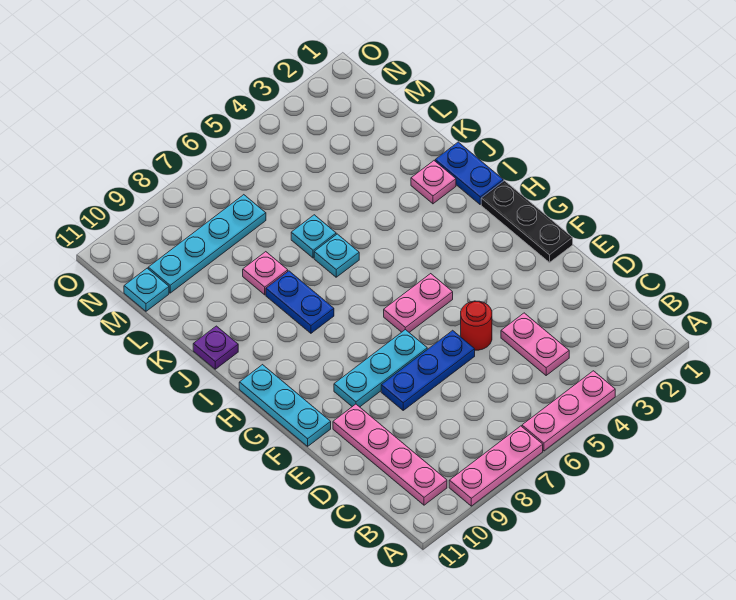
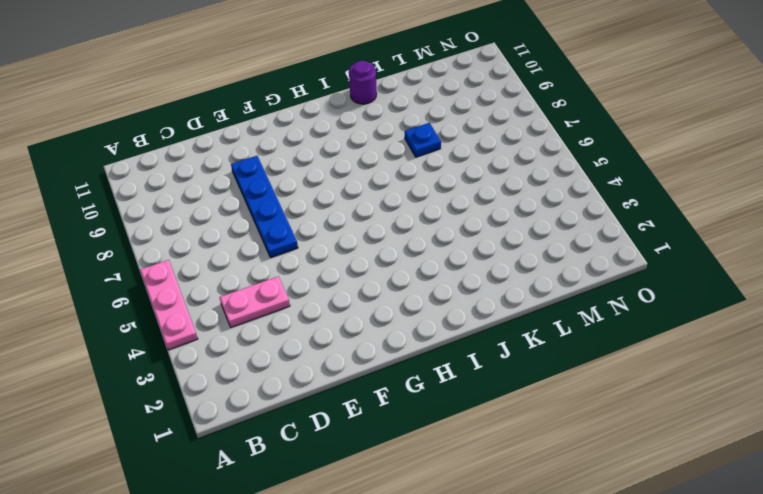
blue plate E6:E9 level 1 -> blue plate E6:E8 level 1
purple round brick J11 level 1 -> purple plate J11 level 1
blue plate K8 level 1 -> pink plate K8 level 1
none -> pink plate A7:A9 level 1
none -> pink plate B10:E10 level 1
none -> red round brick E5 level 1

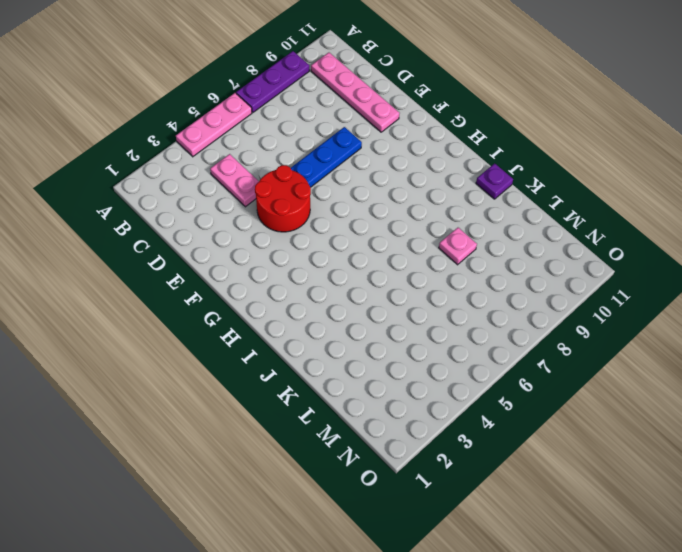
purple plate A7:A9 level 1 -> pink plate A7:A9 level 1
red round brick E4:F5 level 1 -> red round brick E5 level 1
none -> black plate F1:H1 level 1
none -> cyan plate F7:F9 level 1
none -> cyan plate F11:H11 level 1

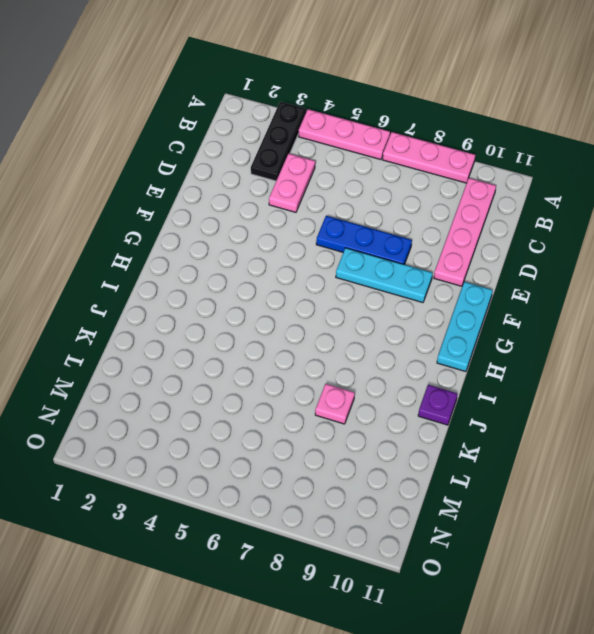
black plate A3:C3 level 1 -> black plate F1:H1 level 1
none -> red round brick E5 level 1
none -> pink plate G5:G6 level 1
none -> blue plate I1:J1 level 1

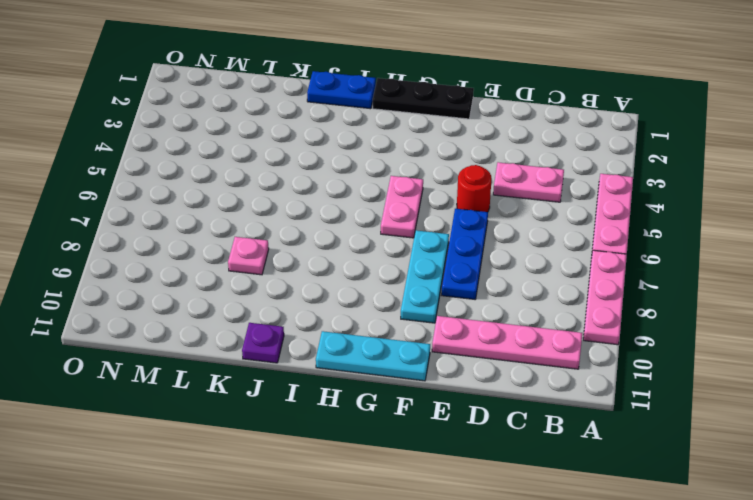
none -> blue plate I8:J8 level 1
none -> pink plate J2 level 1
none -> cyan plate J6 level 1

